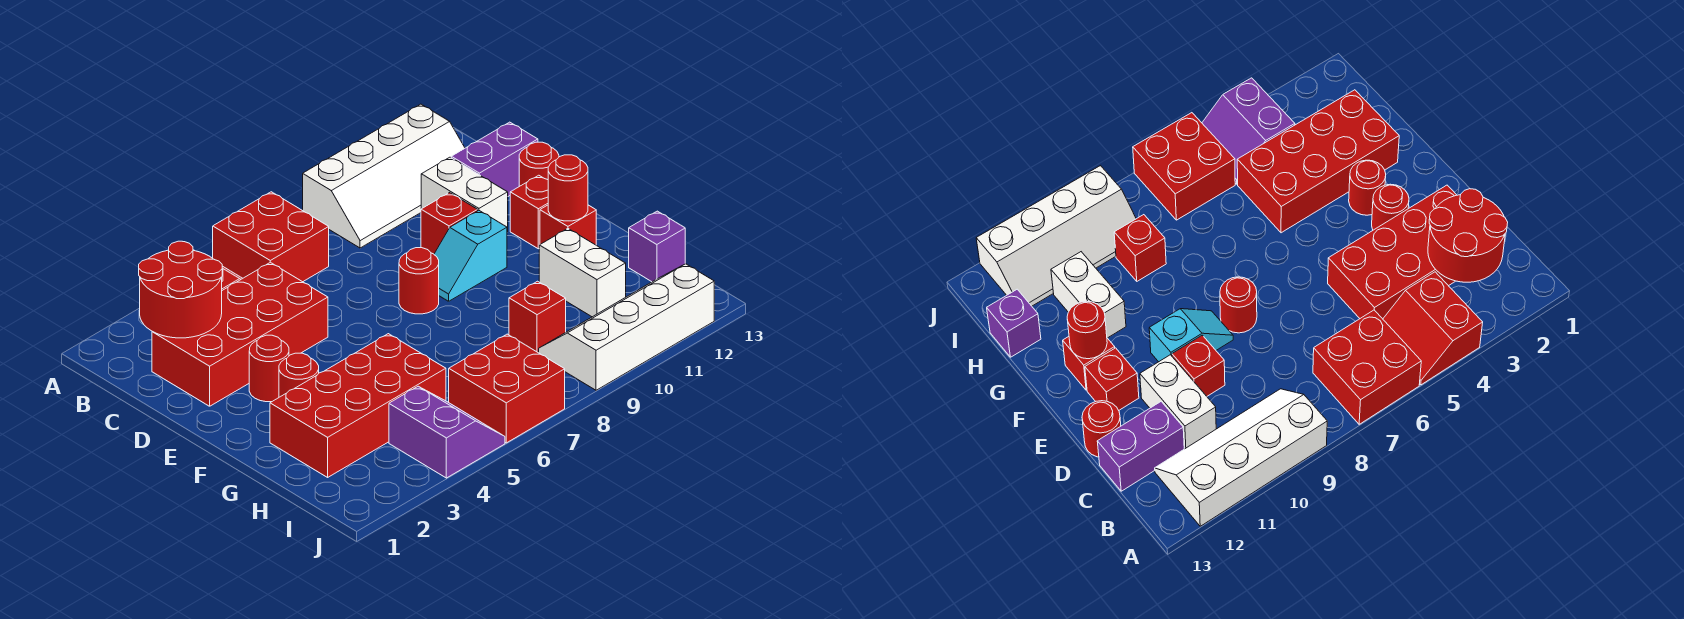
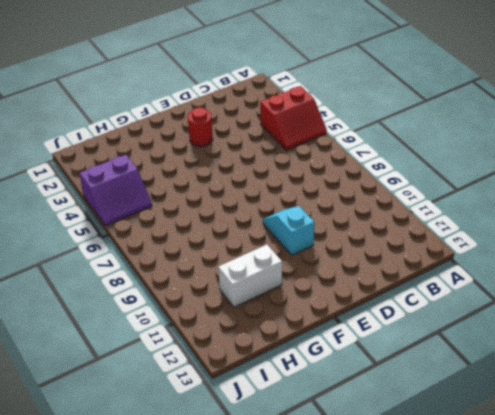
none -> red brick A6:B7 level 1
none -> white slope A9:B12 level 1 top A
none -> red brick C2:D5 level 1

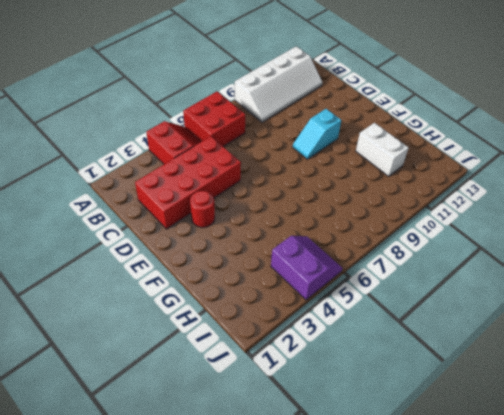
none -> white brick C11:D11 level 1
none -> purple brick C12:C13 level 1
none -> red brick D10 level 1

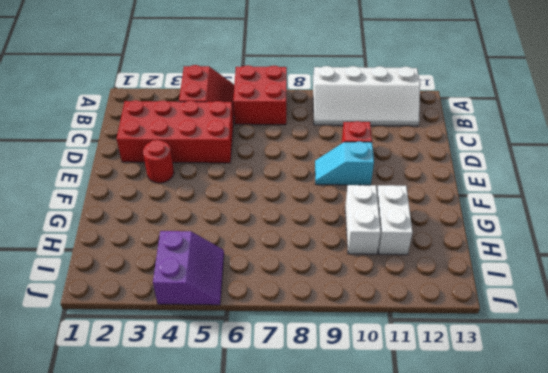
white brick G10:H10 level 1 -> white brick C11:D11 level 1
none -> purple brick C12:C13 level 1
none -> red round brick D13 level 1
none -> red round brick E8 level 1

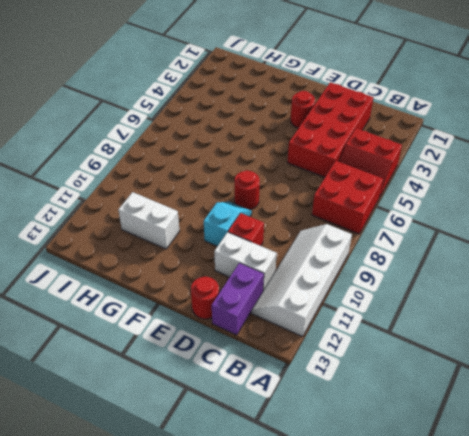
none -> red brick E12 level 1
none -> red round brick F3 level 1
none -> red brick F12 level 1

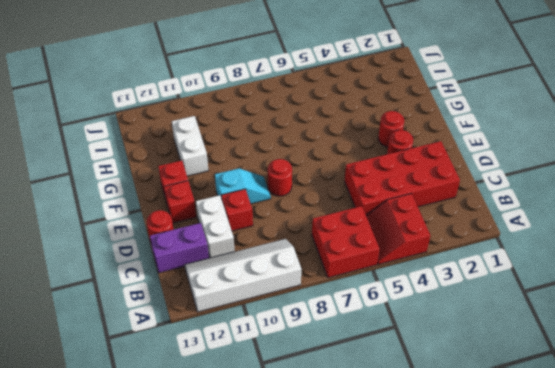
none -> red brick G2:H5 level 1
none -> red brick H9 level 1
none -> purple brick H13 level 1

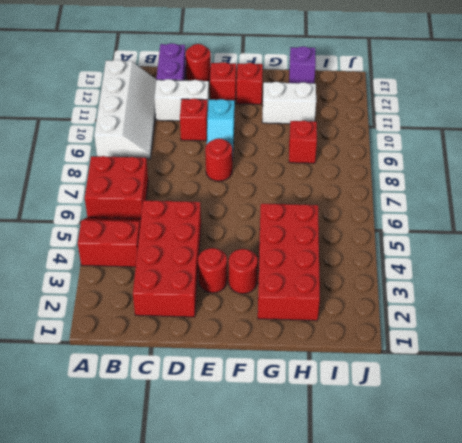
none -> purple slope I4:J5 level 1 top 4
none -> red brick I6:J7 level 1
none -> white slope I9:J12 level 1 top J

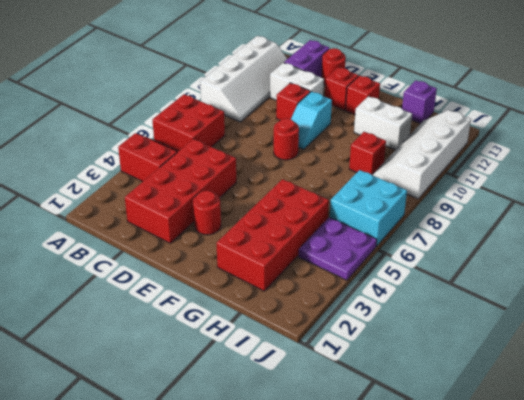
purple plate I4:J5 level 1 -> purple slope I4:J5 level 1 top 4
cyan brick I6:J7 level 1 -> red brick I6:J7 level 1
none -> red round brick F3 level 1
none -> red round brick B2:C3 level 2
none -> red round brick F12 level 2

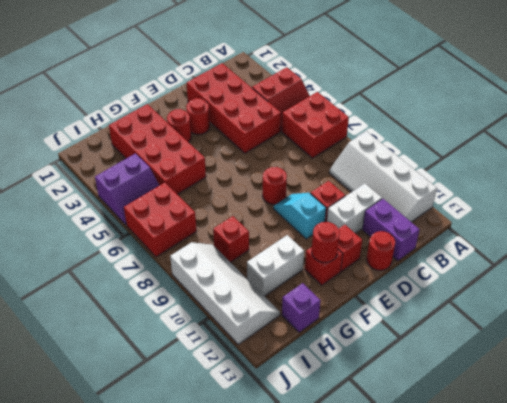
none -> red round brick B2:C3 level 2

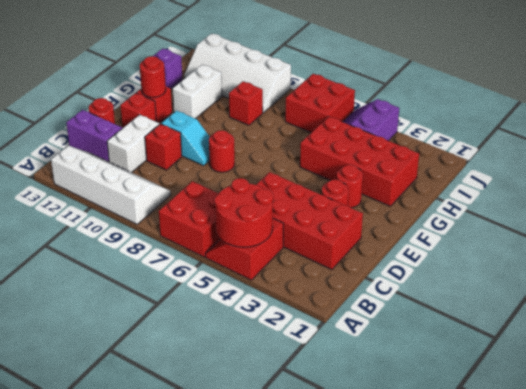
red round brick A4:B5 level 2 -> red round brick B2:C3 level 2

